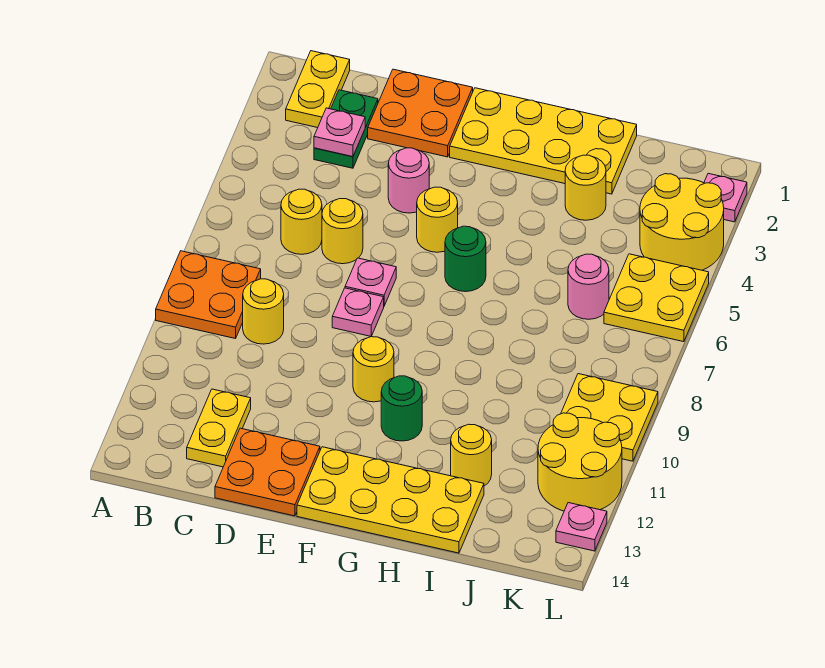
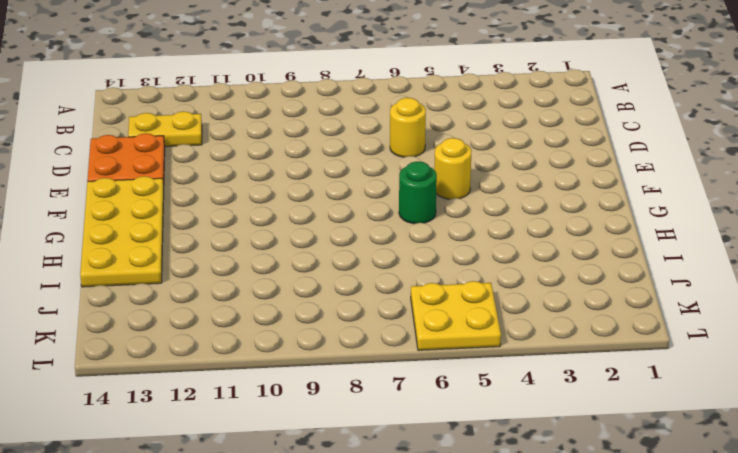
none -> orange plate A8:B9 level 1
none -> yellow plate B1:B2 level 1
none -> green plate C2:C3 level 1

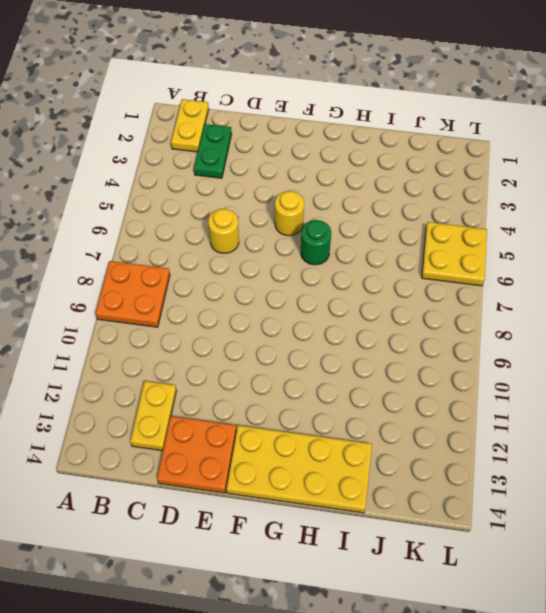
none -> yellow round brick C6 level 1
none -> yellow round brick C9 level 1
none -> orange plate D1:E2 level 1

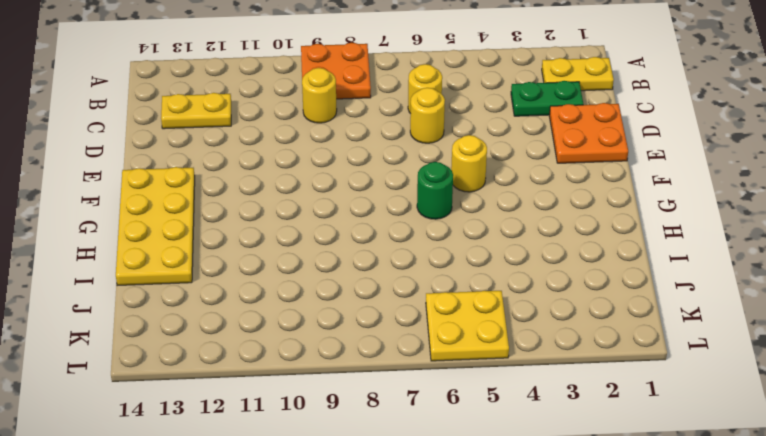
none -> orange plate D13:E14 level 1
none -> pink round brick E4 level 1
none -> pink plate E7 level 1

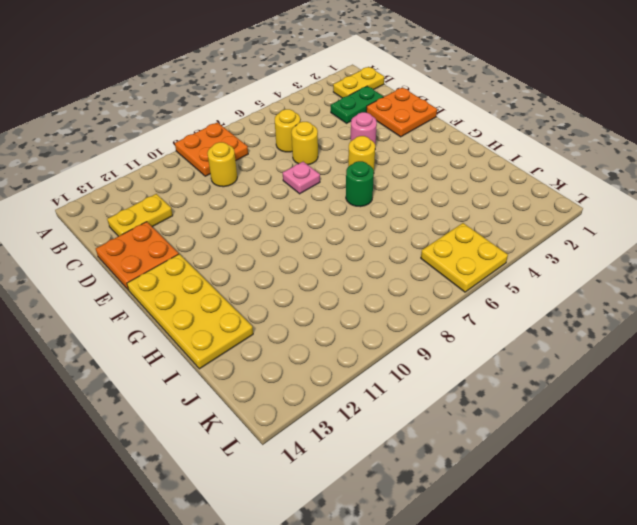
none -> pink plate E8 level 1
none -> yellow plate F1:I2 level 1
none -> yellow round brick F10 level 1

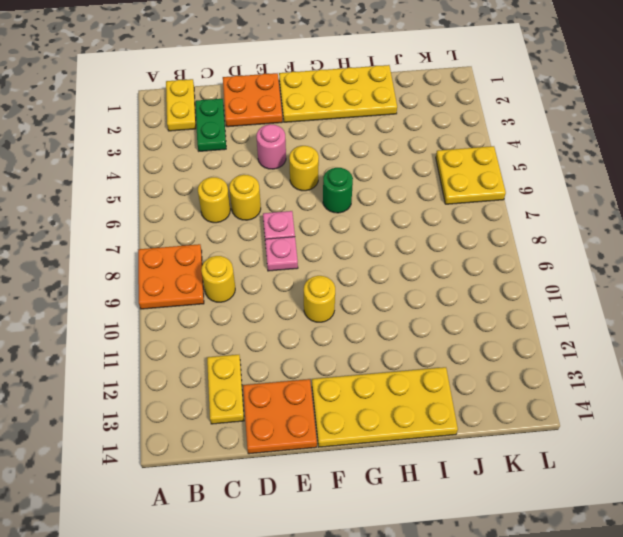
none -> green round brick G11 level 1
none -> yellow round brick I3 level 1
none -> yellow round brick I12 level 1

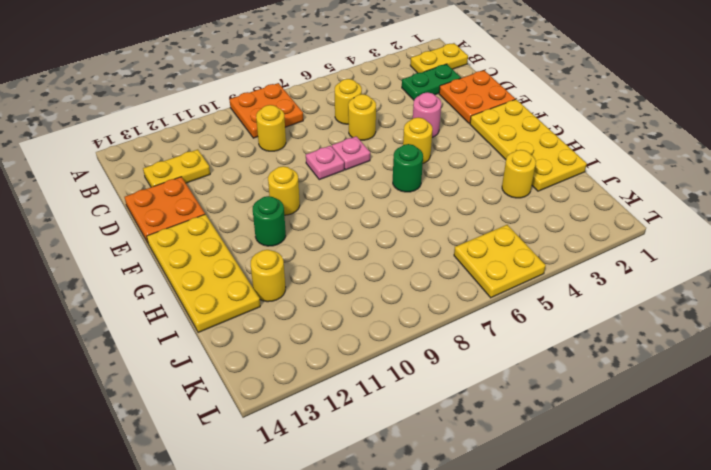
none -> pink round brick J6 level 1
none -> yellow round brick K3:L4 level 1
none -> yellow plate K9:L10 level 1

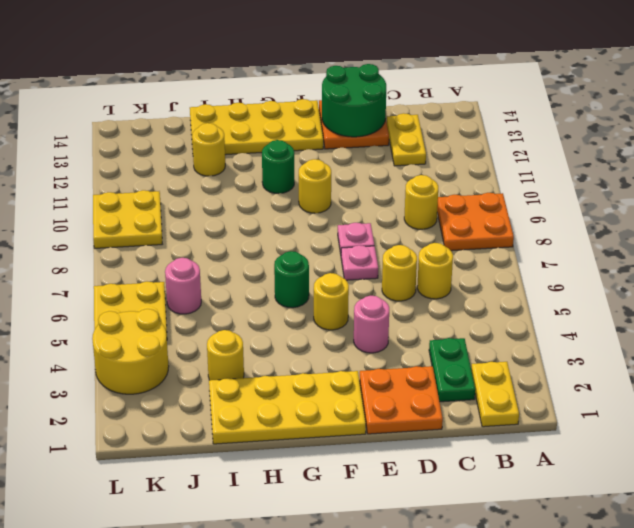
green round brick D13:E14 level 2 -> none
none -> yellow round brick K11:L12 level 1
none -> pink plate L2 level 1
none -> pink plate L13 level 1

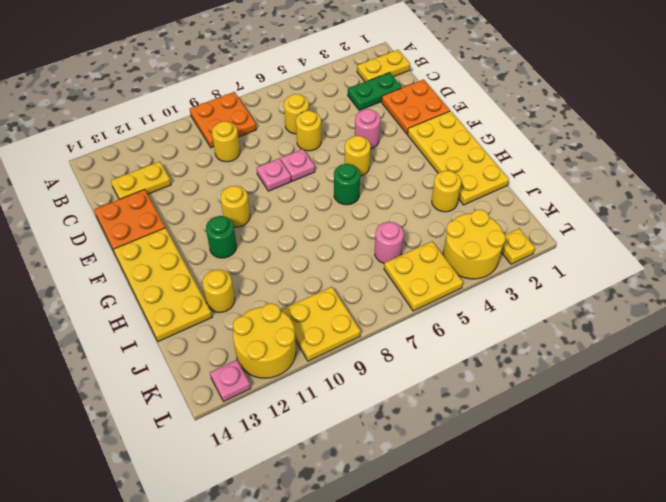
yellow plate L2 level 1 -> pink plate L2 level 1
none -> pink plate C3 level 2

